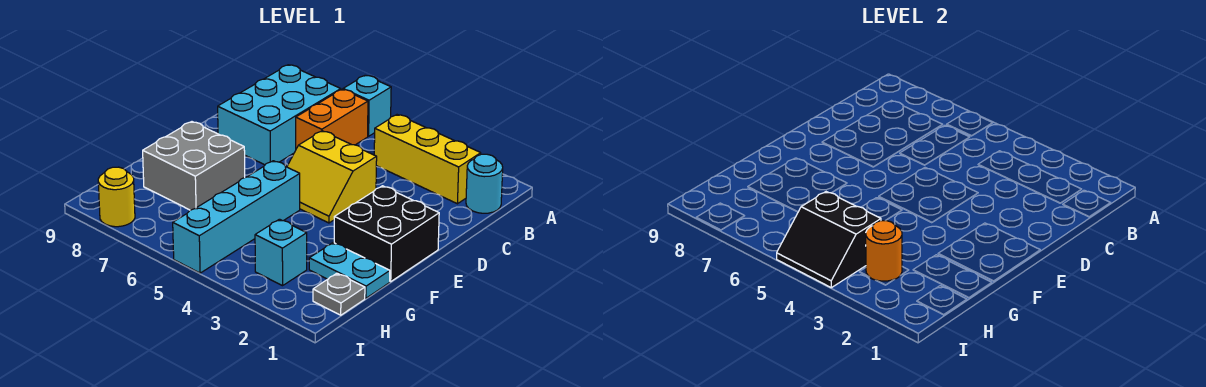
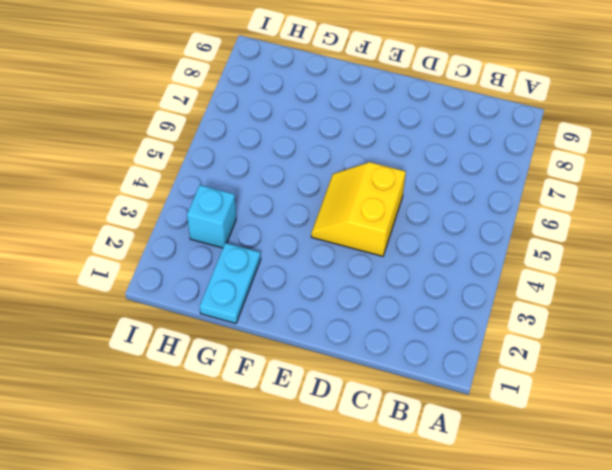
none -> cyan brick A6 level 1
none -> cyan round brick B1 level 1
none -> yellow brick B2:B4 level 1

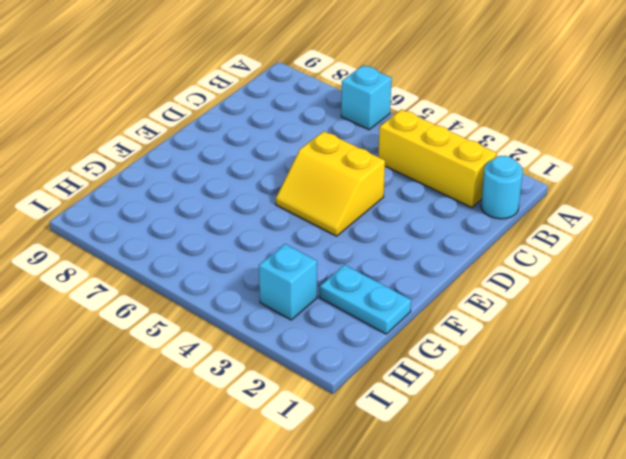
none -> orange brick B6:C6 level 1
none -> cyan brick B7:D8 level 1
none -> black brick E1:F2 level 1

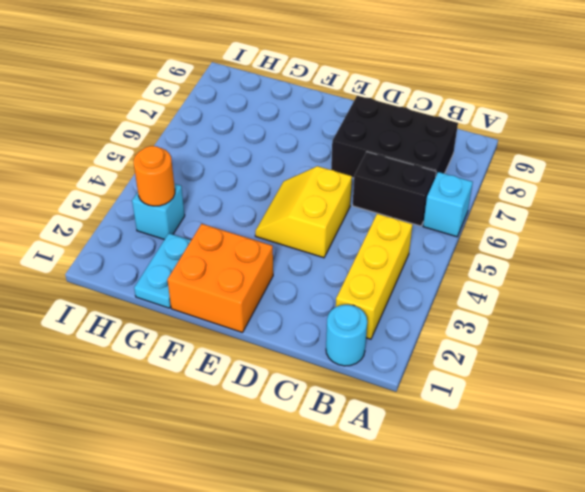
black brick B6:C6 level 1 -> orange brick B6:C6 level 1
black brick B7:D8 level 1 -> cyan brick B7:D8 level 1
orange brick E1:F2 level 1 -> black brick E1:F2 level 1
none -> cyan brick F5:I5 level 1
none -> grey brick F7:G8 level 1
none -> grey plate H1 level 1

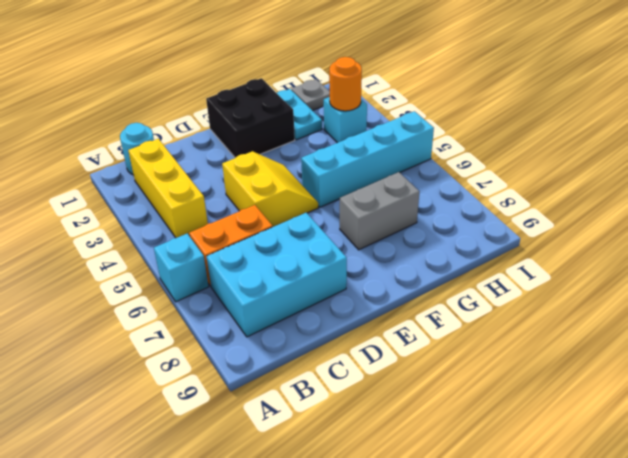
grey brick F7:G7 level 1 -> grey brick F7:G8 level 1
none -> yellow round brick I8 level 1
none -> black slope H4:I5 level 2 top H

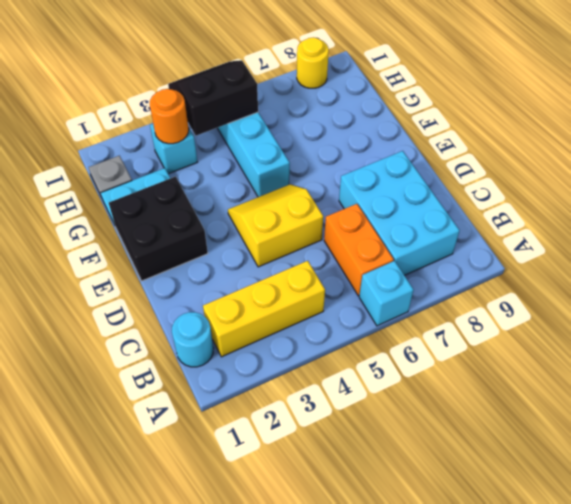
none -> grey brick F7:G8 level 1

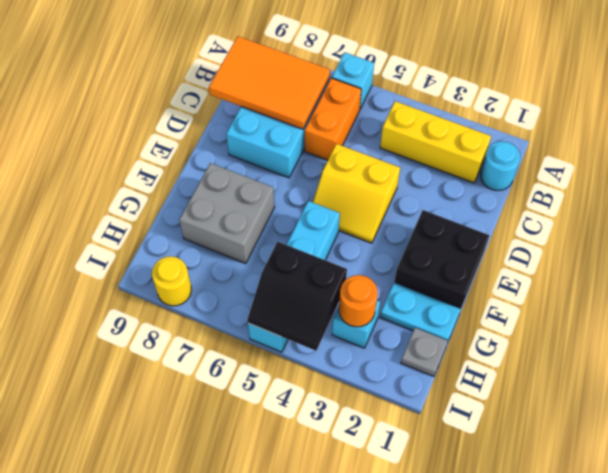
orange tile B7:C9 level 2 -> none

